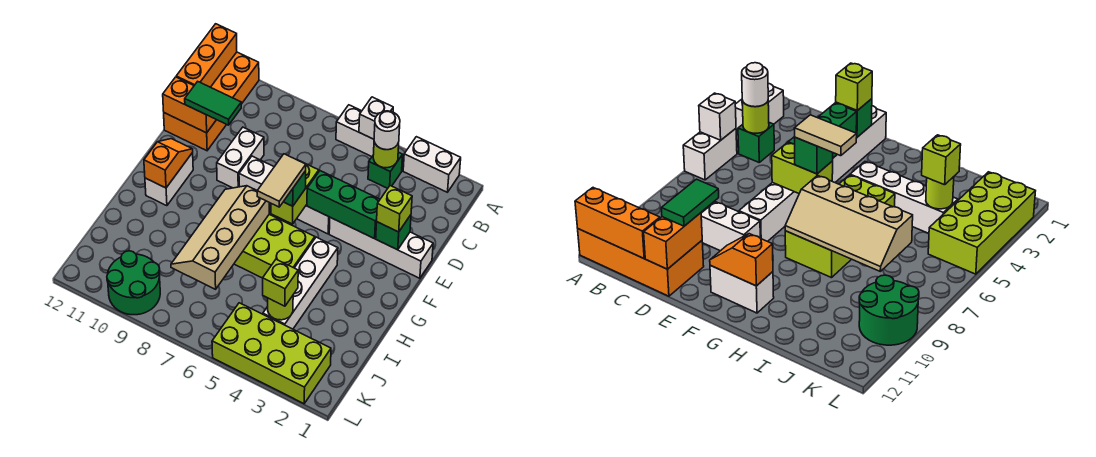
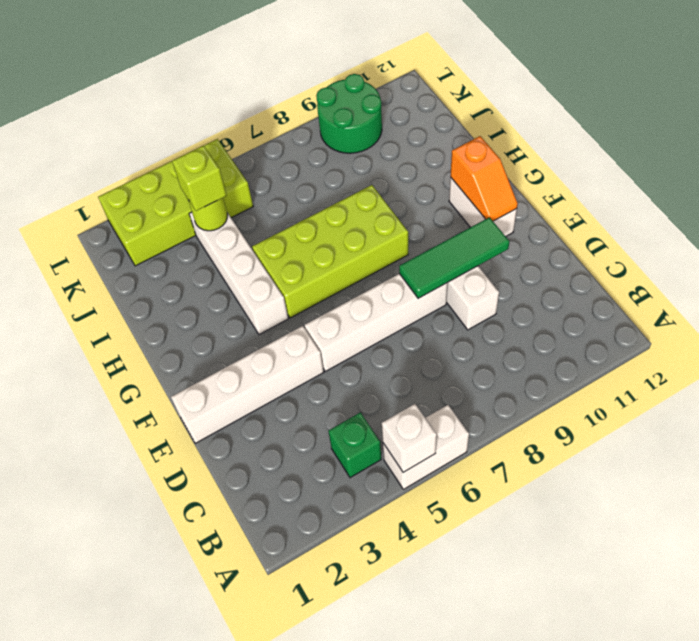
green tile E8:E10 level 2 -> none
none -> white brick A2:A3 level 1
none -> orange brick A11:D12 level 1
none -> orange brick A12:C12 level 2

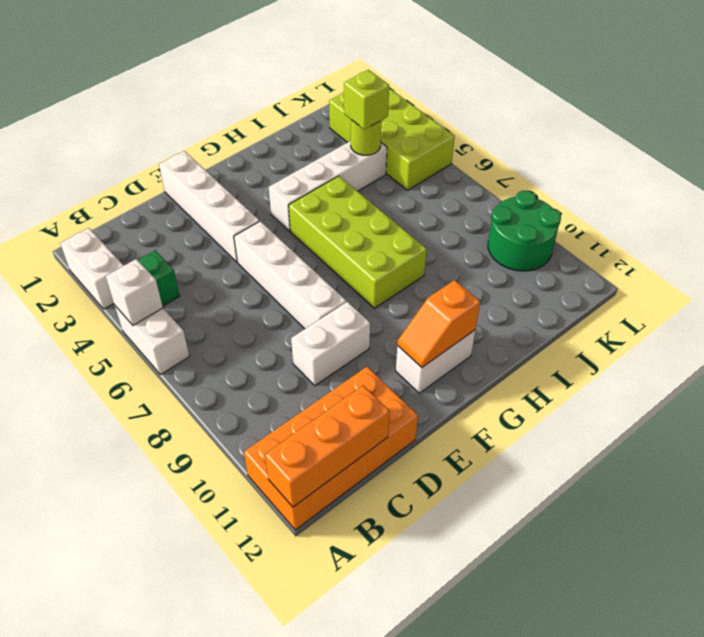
none -> lime round brick B4 level 2
none -> orange brick D11:D12 level 2
none -> green brick E2 level 2

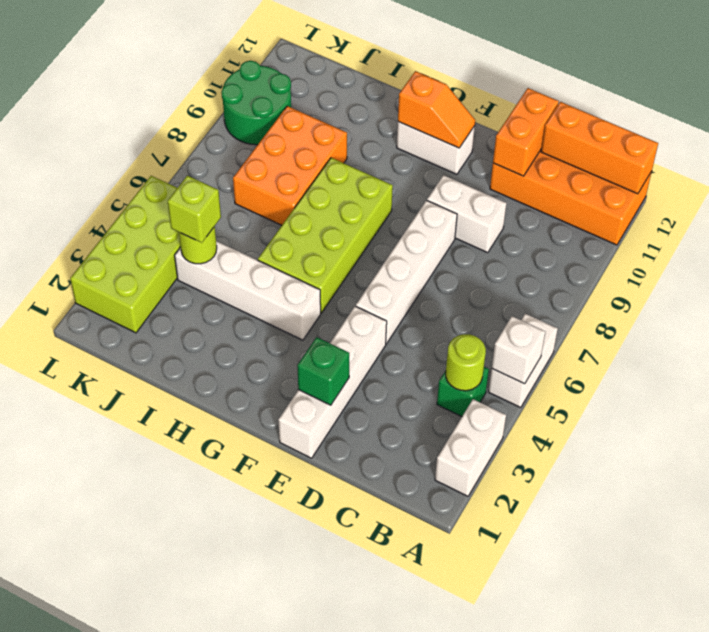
orange brick I7:J9 level 1 -> none
none -> green brick E3:E5 level 2
none -> lime brick E6:F6 level 2
none -> tan slope G7:J8 level 2 top 7

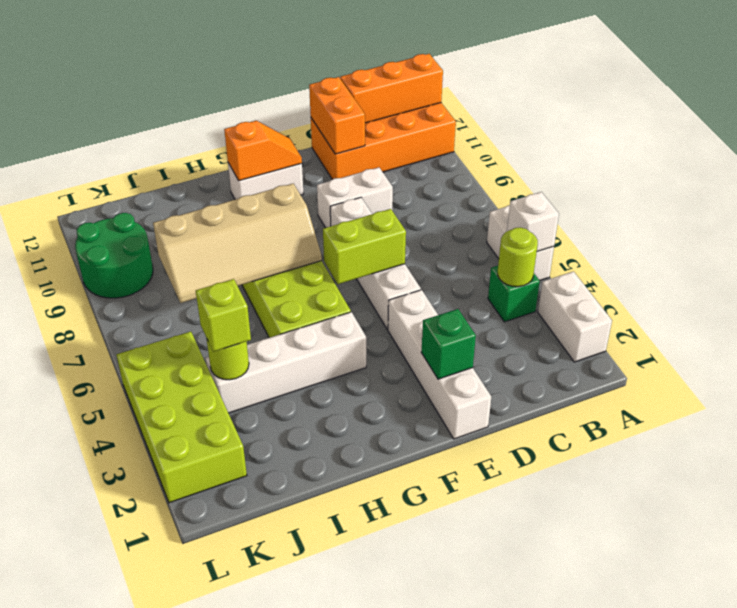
tan slope G7:J8 level 2 top 8 -> tan slope G7:J8 level 2 top 7
none -> green brick E3:E5 level 2
none -> white round brick B4 level 3
none -> green tile D10:D11 level 3

